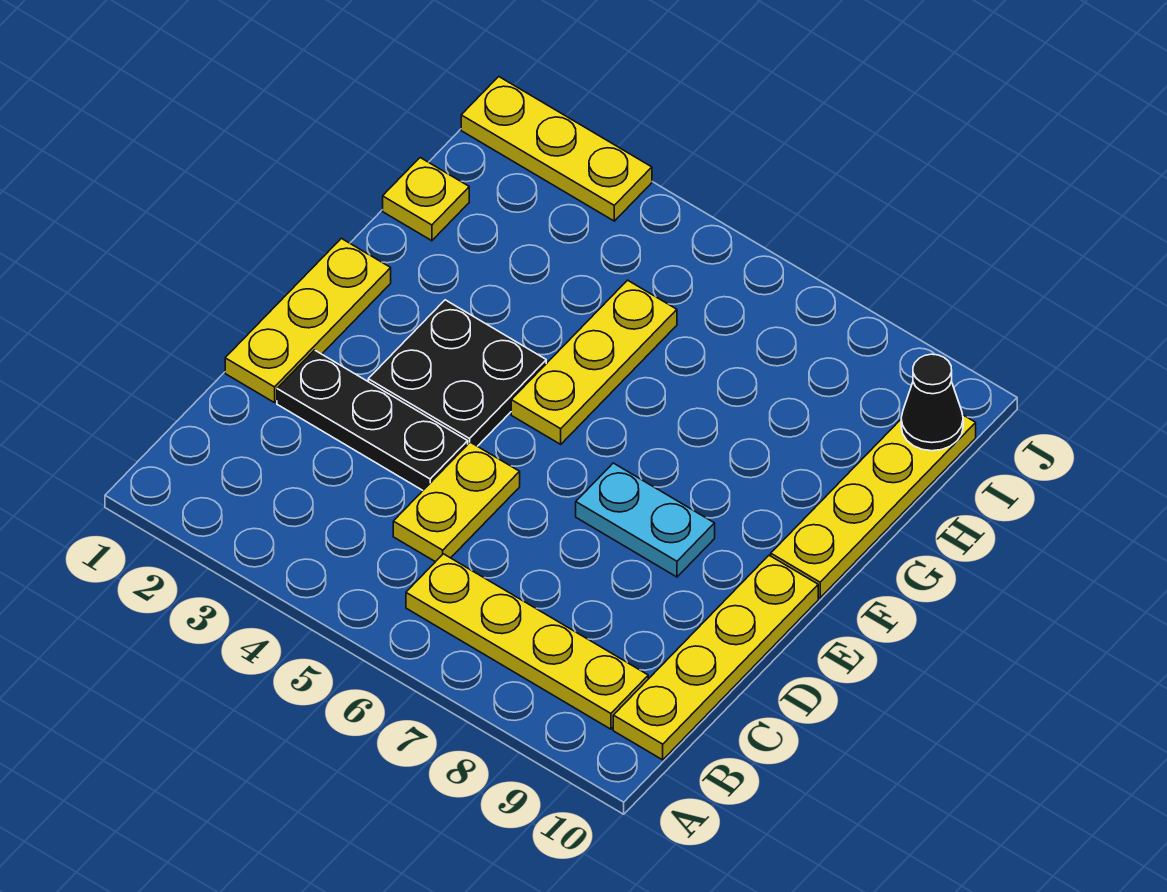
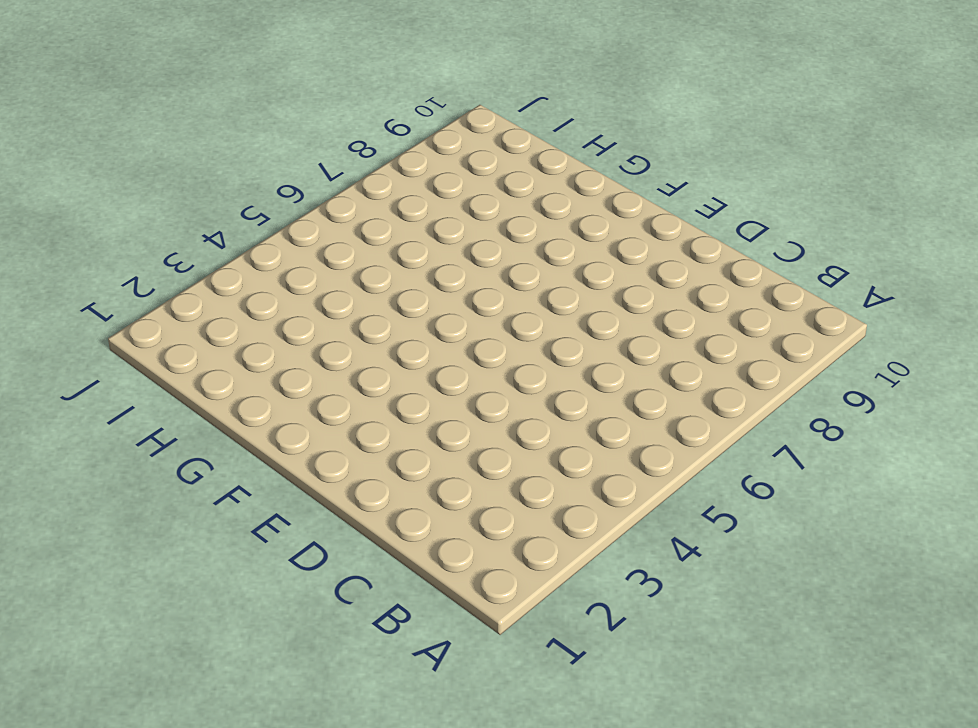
none -> yellow plate B6:B9 level 1
none -> yellow plate B10:E10 level 1
none -> yellow plate C5:D5 level 1

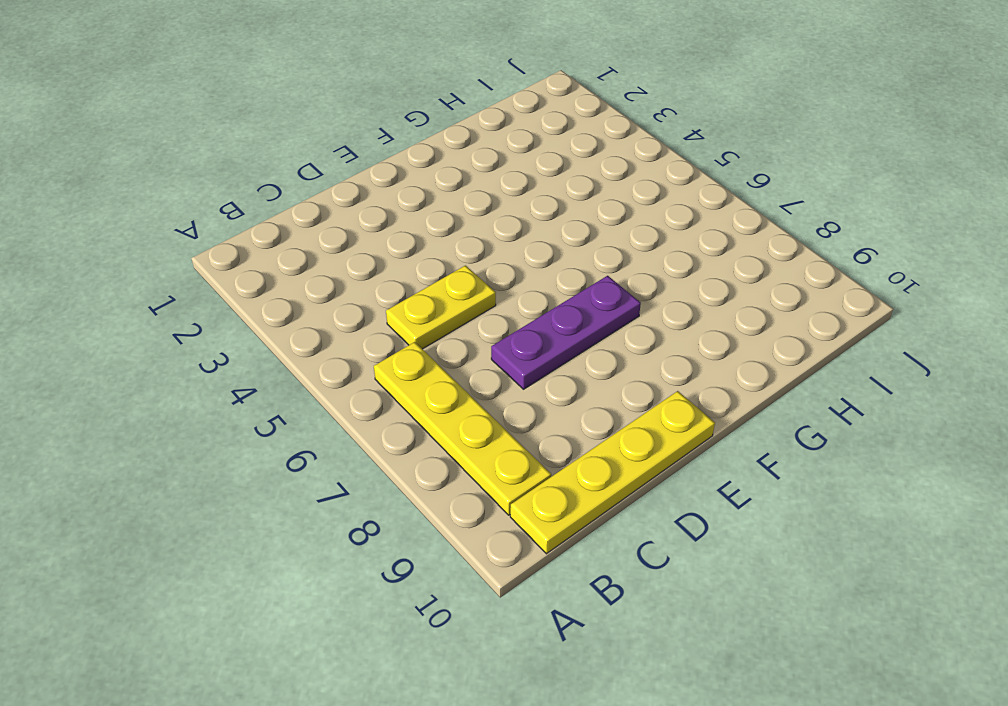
purple plate D7:F7 level 1 -> cyan plate E7:E8 level 1
none -> yellow plate D1:F1 level 1
none -> black plate D2:D4 level 1
none -> black plate E3:F4 level 1

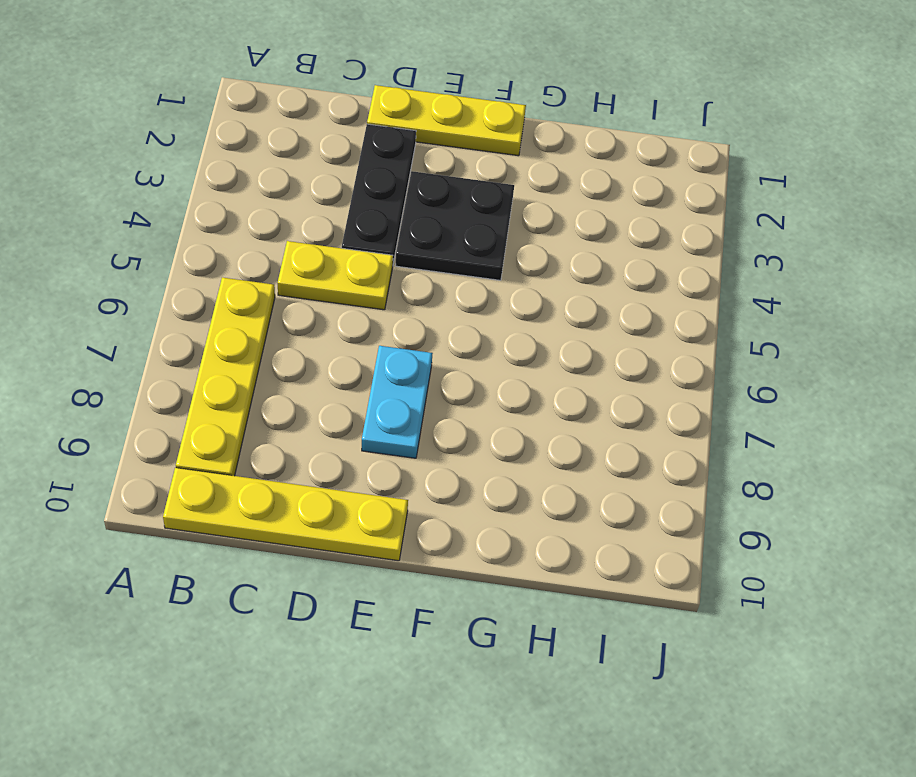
none -> yellow plate F5:H5 level 1
none -> yellow plate F10:I10 level 1
none -> yellow plate H1 level 1

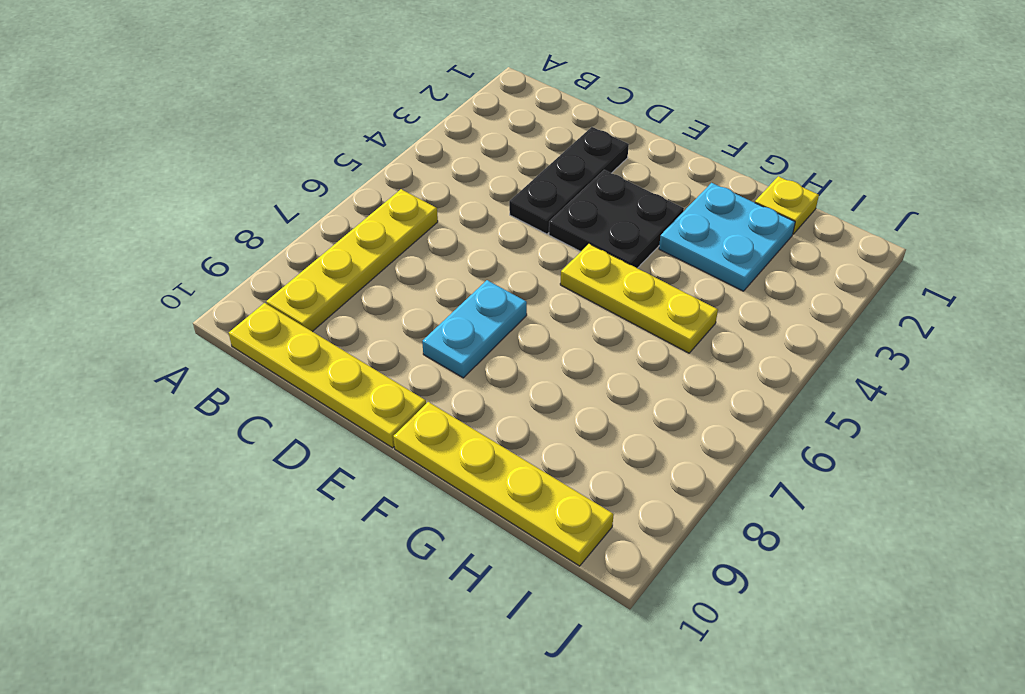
cyan plate G2:H3 level 1 -> none
none -> yellow plate C5:D5 level 1
none -> yellow plate D1:F1 level 1
none -> yellow plate J1:J3 level 1

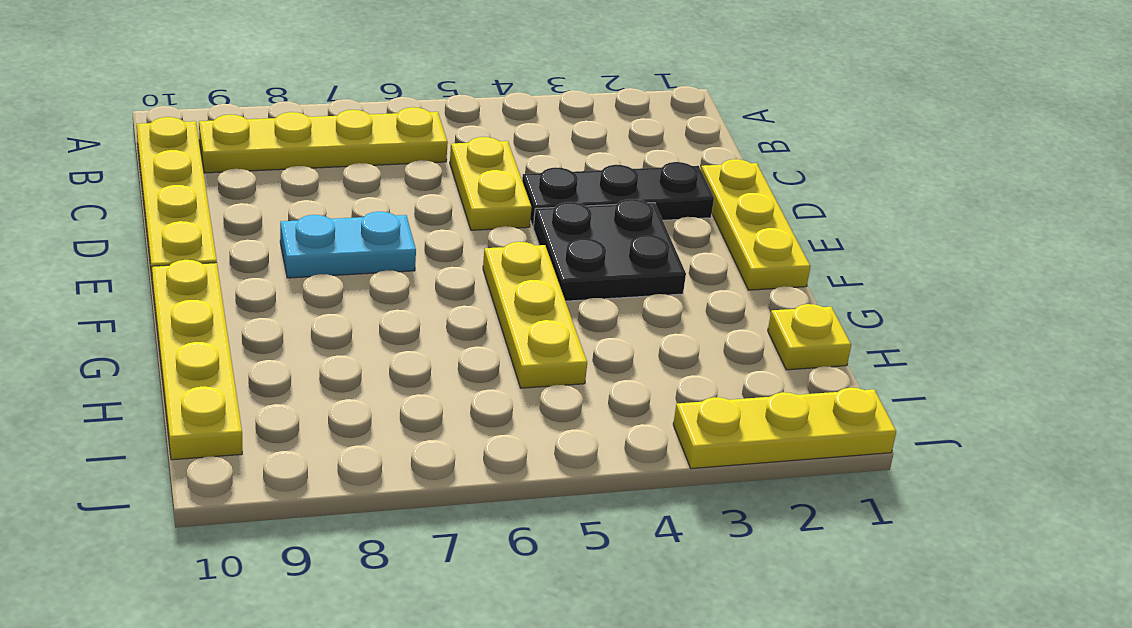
none -> black cone I10 level 2

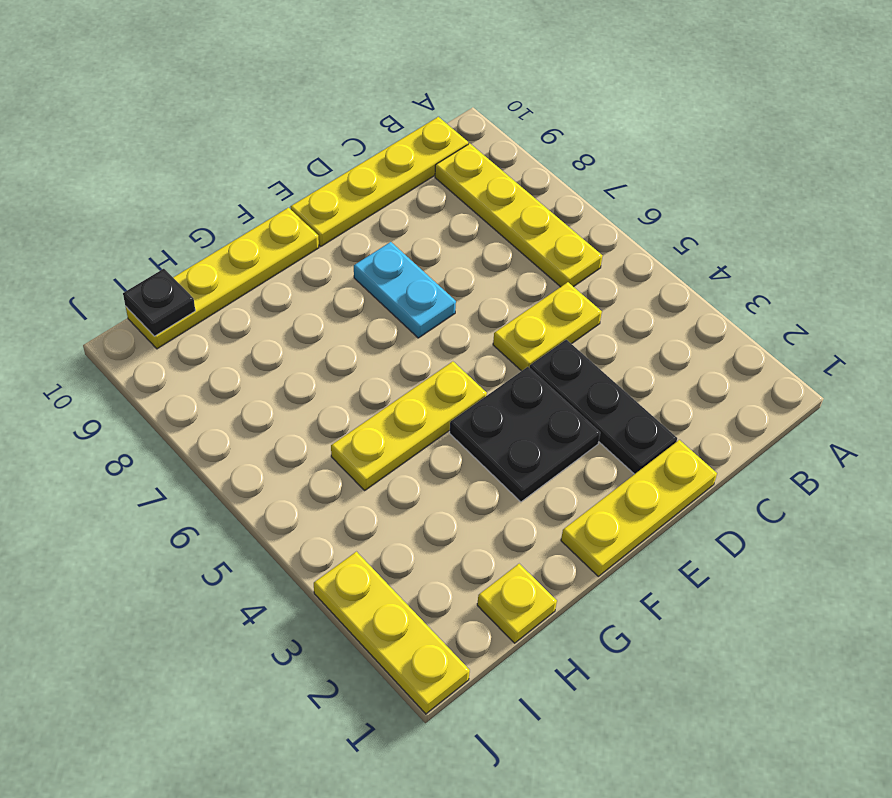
black plate I10 level 2 -> black cone I10 level 2

